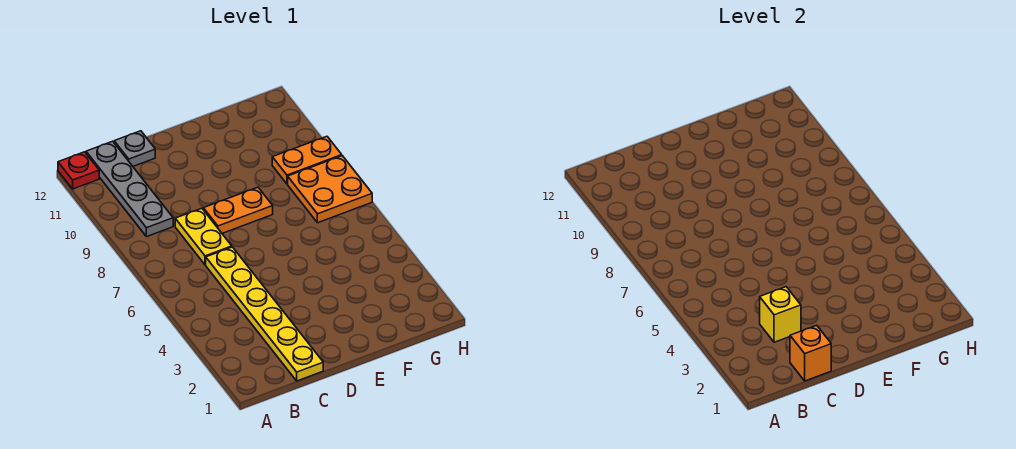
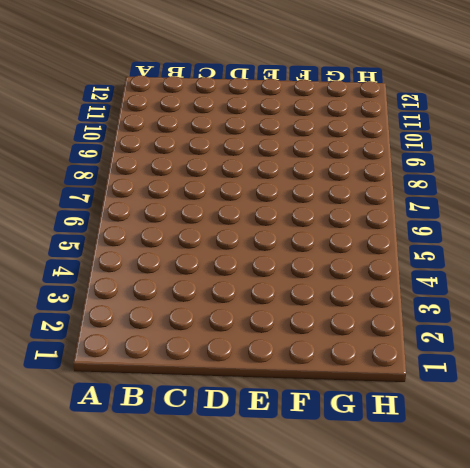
none -> red plate A12 level 1
none -> grey plate B9:B12 level 1

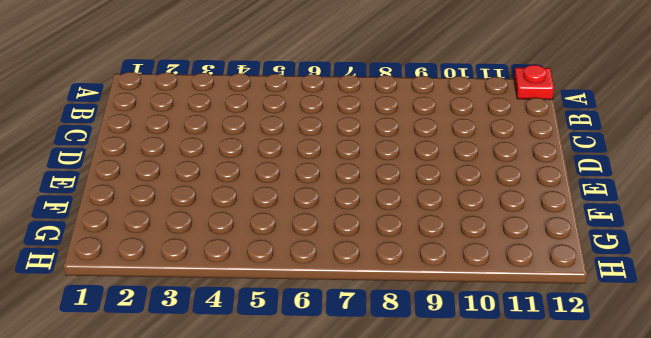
none -> grey plate B9:B12 level 1
none -> yellow plate C1:C6 level 1

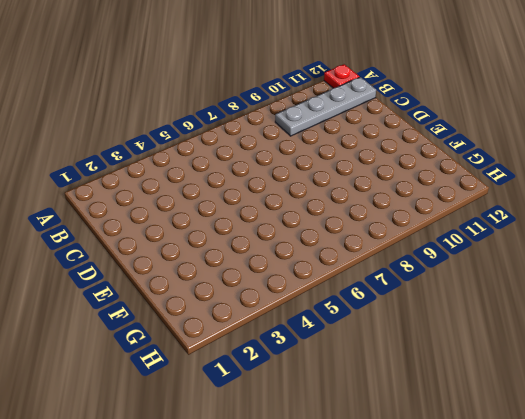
none -> yellow plate C1:C6 level 1
none -> yellow plate C7:C8 level 1

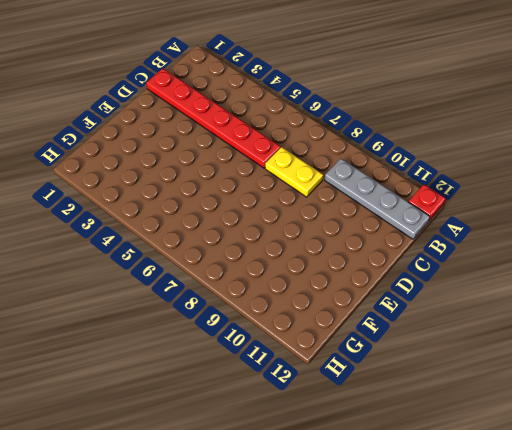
red plate C1:C6 level 1 -> yellow plate C1:C6 level 1
none -> grey plate C12 level 1
none -> orange plate D8:E8 level 1

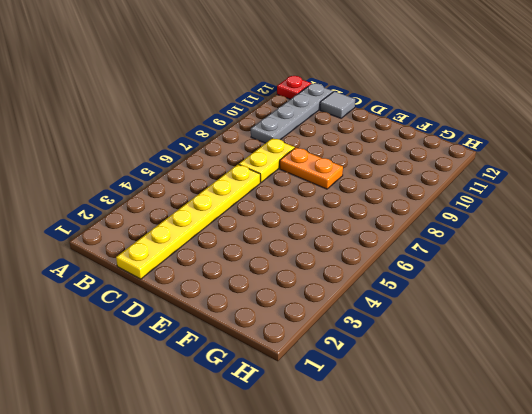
grey tile C12 level 1 -> grey plate C12 level 1
none -> orange plate G7:H8 level 1
none -> orange plate G9:H9 level 1

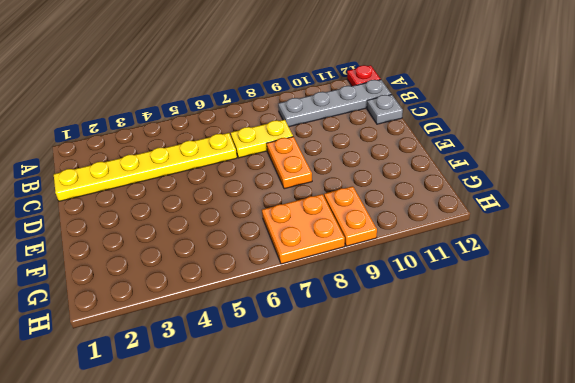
none -> orange brick C1 level 2
none -> yellow brick C3 level 2

